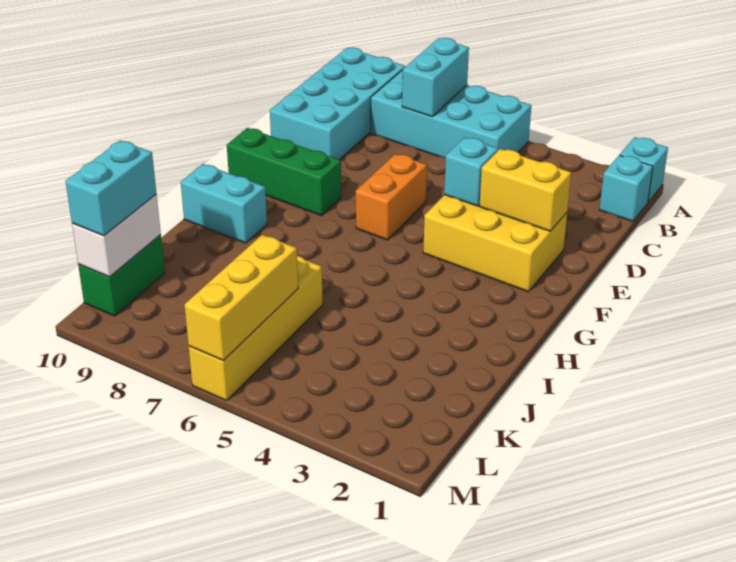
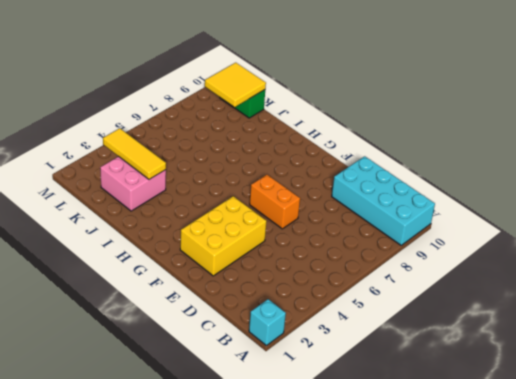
pink brick J2:K3 level 1 -> none
yellow tile J3:L3 level 2 -> none
yellow tile K9:L10 level 2 -> white brick K10:L10 level 2
none -> cyan brick A5:B8 level 1
none -> cyan brick B1 level 1
none -> green brick F8:F10 level 1

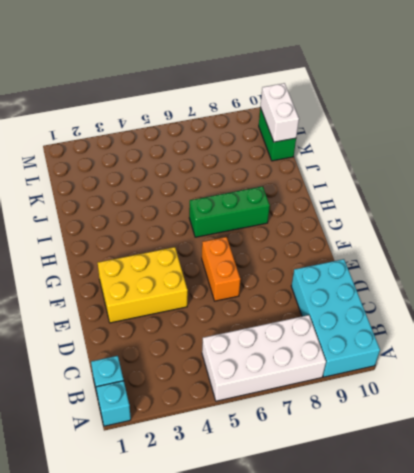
white brick A5:B8 level 1 -> cyan brick A5:B8 level 1
green brick H6:H8 level 1 -> green brick F8:F10 level 1
none -> cyan brick H9:H10 level 1
none -> yellow brick J6:M6 level 1
none -> cyan brick A7:B7 level 2

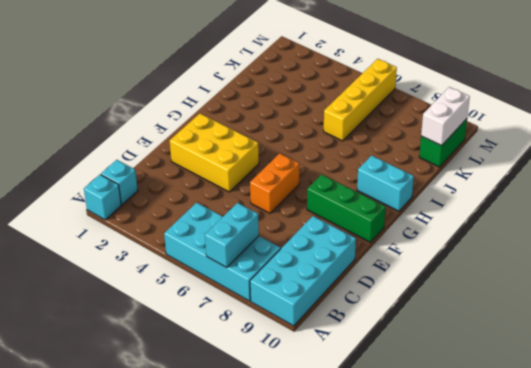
none -> yellow brick E2:E3 level 2
none -> cyan brick E4 level 2
none -> yellow brick K6:M6 level 2

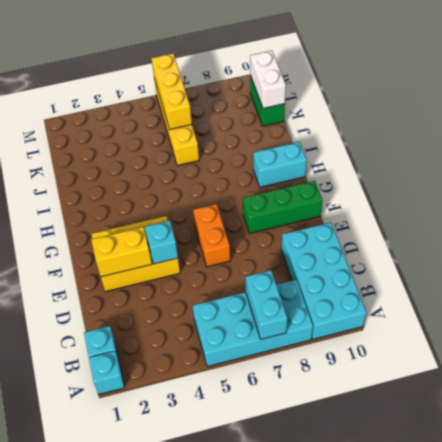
none -> cyan brick K10:L10 level 3

